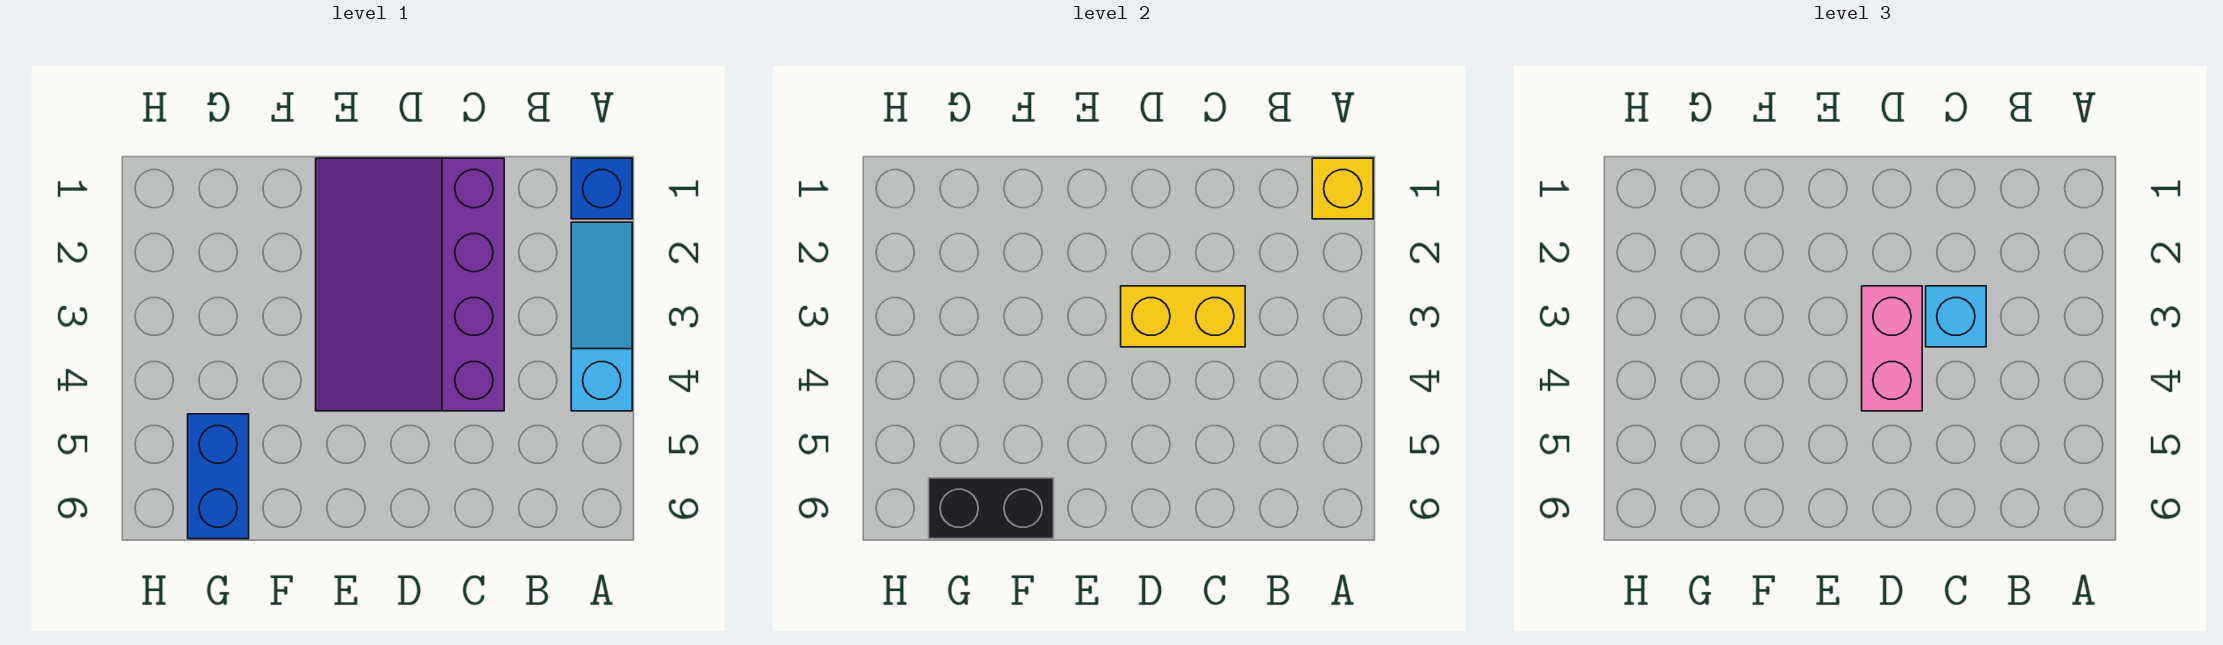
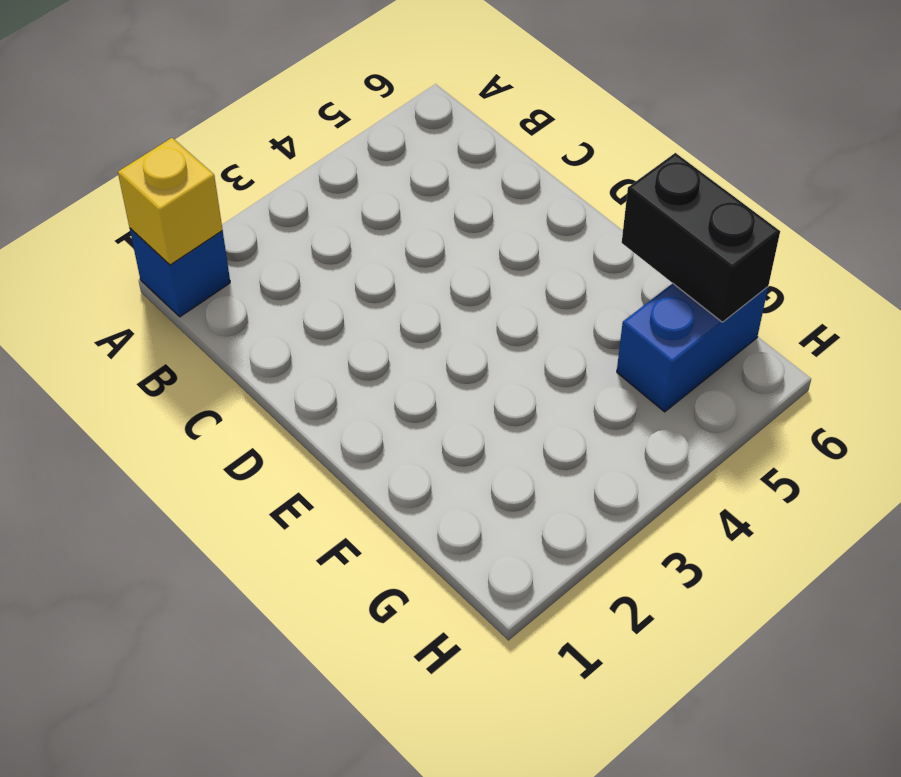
none -> cyan slope A2:A4 level 1 top 4
none -> purple slope C1:E4 level 1 top C

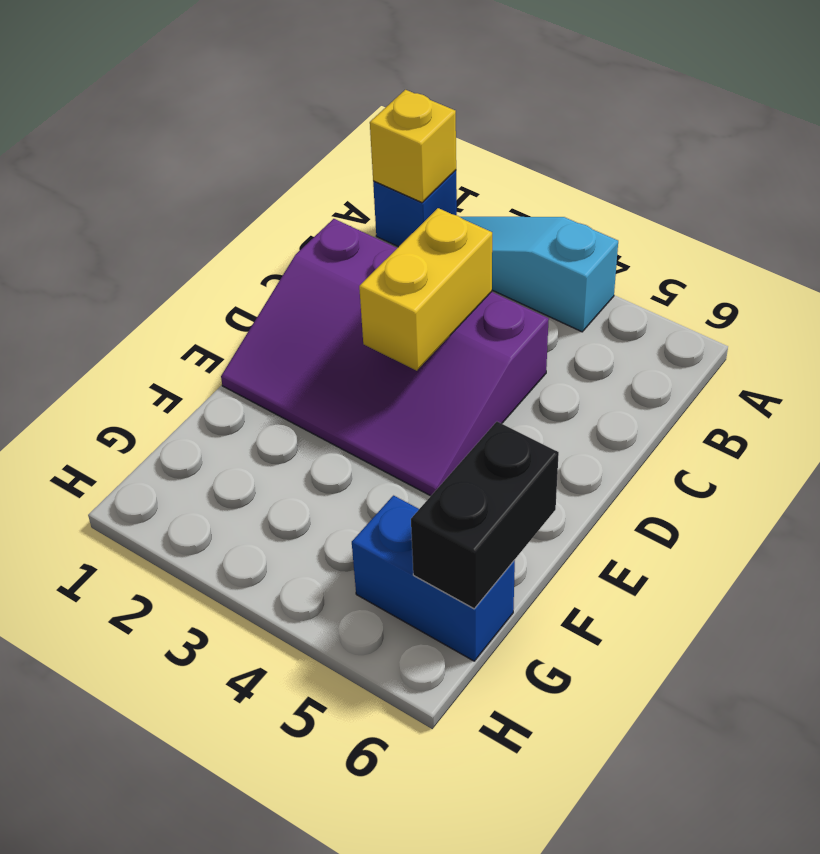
none -> cyan brick C3 level 3
none -> pink brick D3:D4 level 3

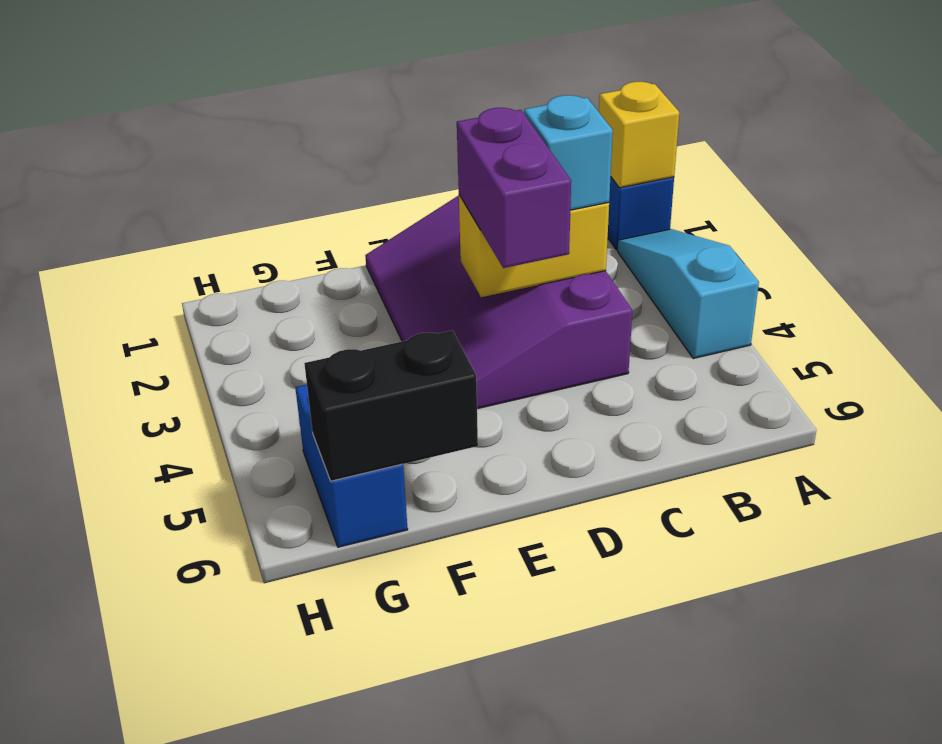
purple brick D3:D4 level 3 -> pink brick D3:D4 level 3

